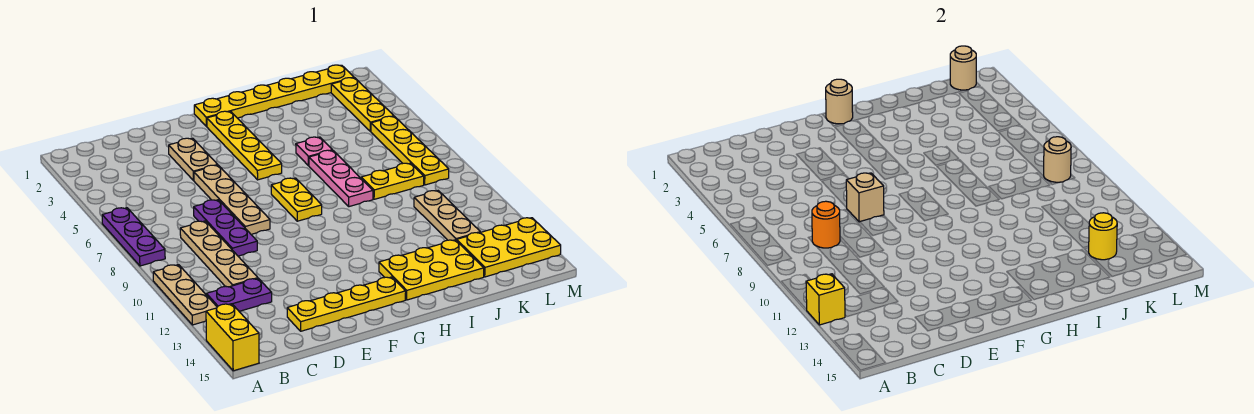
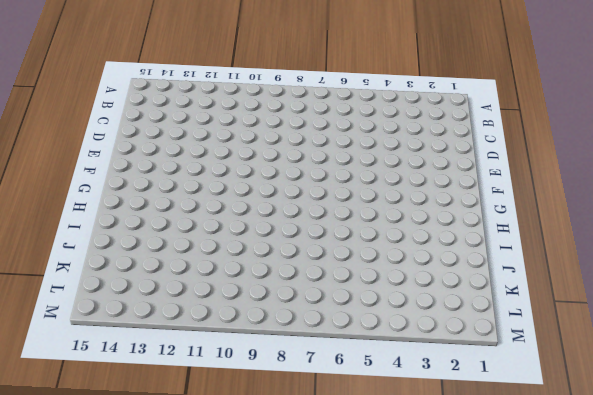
none -> purple plate A6:A8 level 1
none -> tan plate A10:A12 level 1
none -> yellow brick A14:A15 level 1

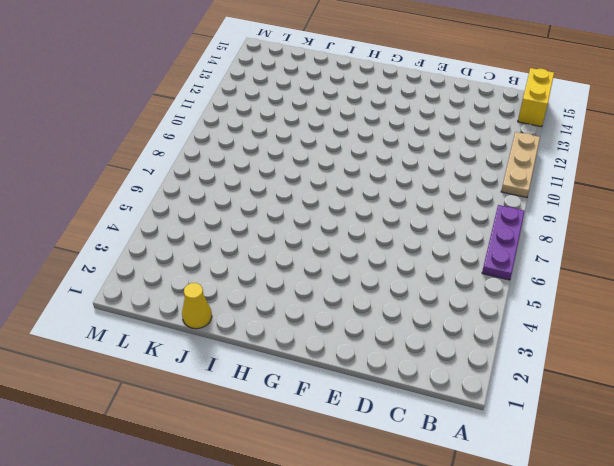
yellow cone J1 level 1 -> yellow plate G1:L1 level 1
none -> purple plate B12:C12 level 1
none -> tan plate C8:C11 level 1
none -> purple plate D7:D9 level 1

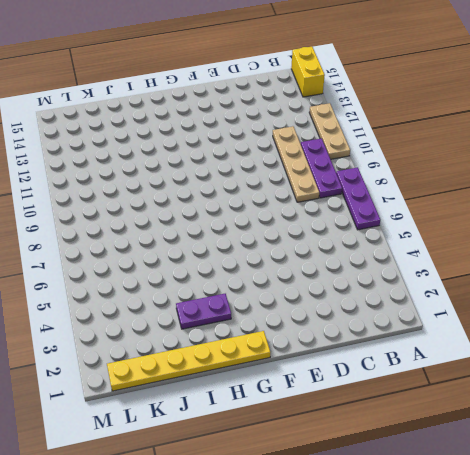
purple plate B8:B10 level 1 -> purple plate D7:D9 level 1
purple plate H3:I3 level 1 -> purple plate B12:C12 level 1
none -> yellow plate D14:G14 level 1
none -> tan plate E3:E4 level 1
none -> tan plate E5:E8 level 1

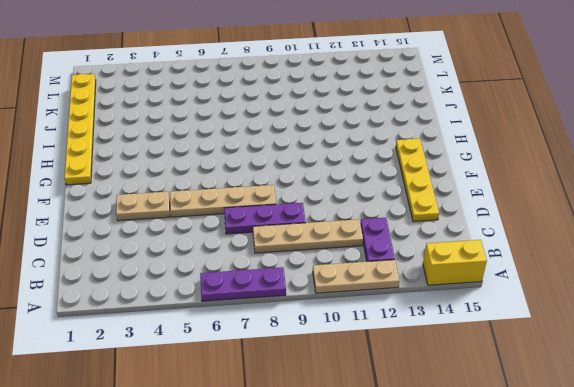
none -> yellow plate G2:G5 level 1
none -> yellow plate G7:G8 level 1
none -> yellow plate H13:J14 level 1

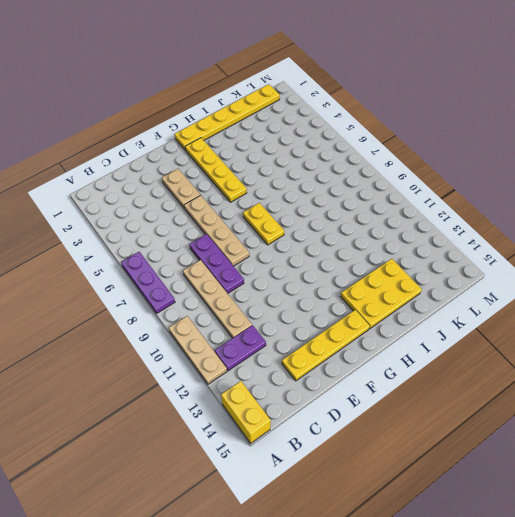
none -> pink plate I5 level 1
none -> pink plate I6:I8 level 1
none -> yellow plate J8:K8 level 1

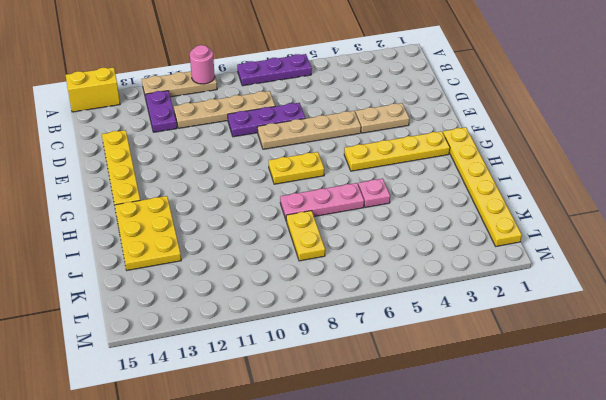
pink round brick A10 level 2 -> none
none -> tan plate K10:K12 level 1
none -> yellow plate K13:M14 level 1
none -> yellow plate L2:L4 level 1

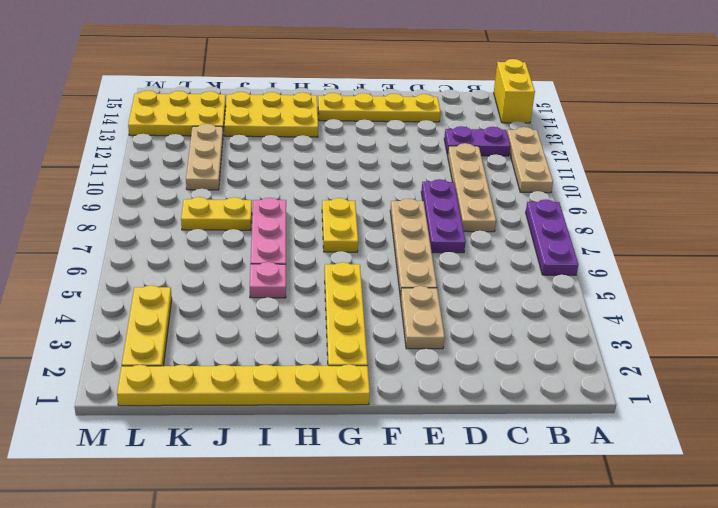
none -> yellow plate L5:L8 level 1
none -> yellow brick A12 level 2
none -> orange round brick C8 level 2

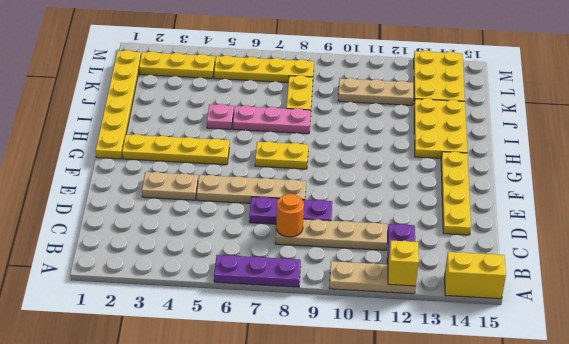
none -> tan brick E7 level 2
none -> tan round brick G1 level 2
none -> yellow round brick K13 level 2

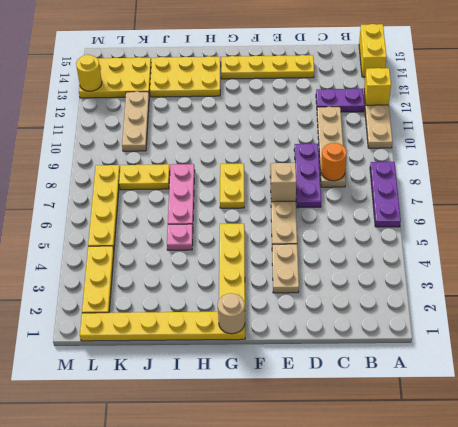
yellow round brick M13 level 2 -> yellow round brick K13 level 2
none -> tan round brick L1 level 2
none -> tan round brick L8 level 2

